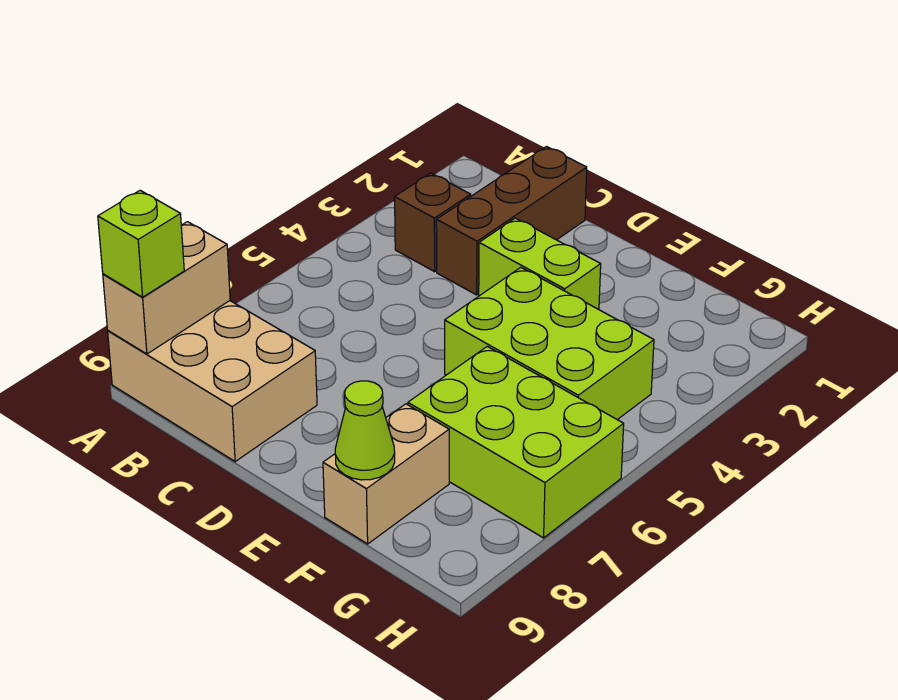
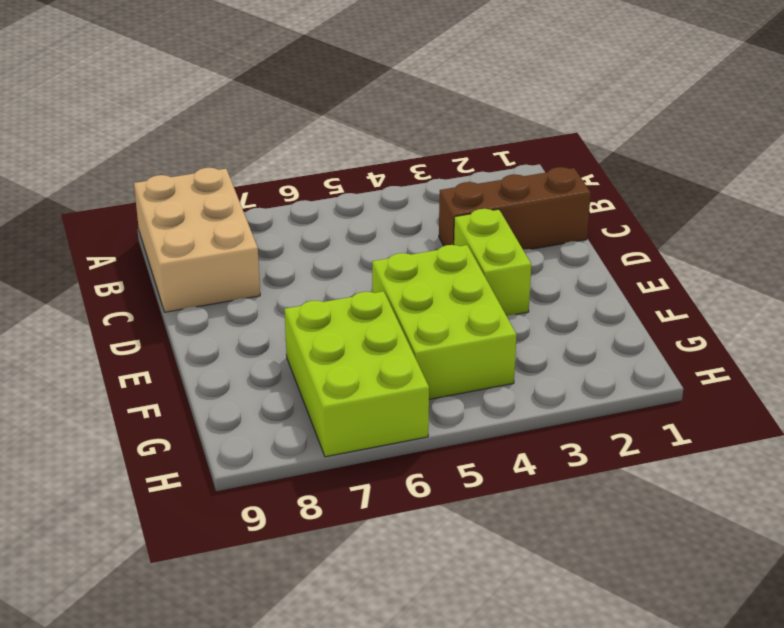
none -> brown brick B3 level 1
none -> tan brick F8:F9 level 1

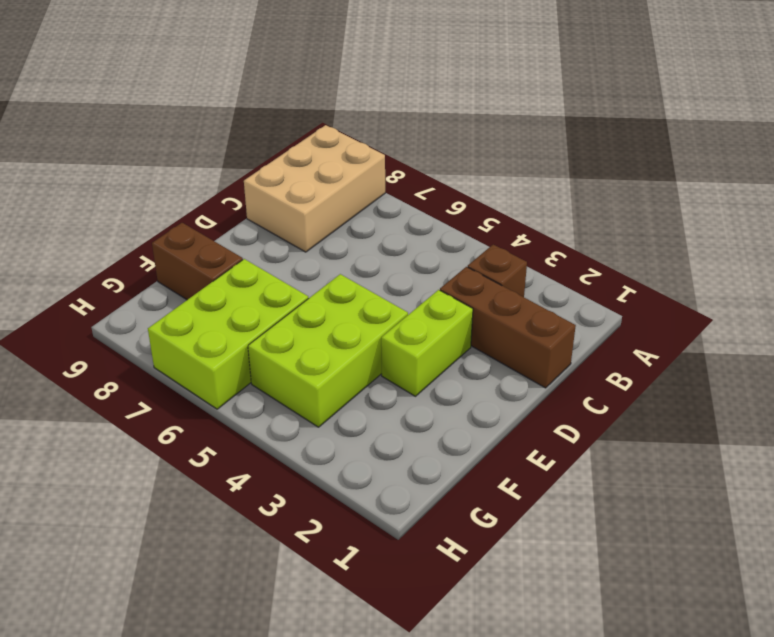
brown brick F8:F9 level 1 -> tan brick F8:F9 level 1
none -> tan brick A8:A9 level 2
none -> lime cone F9 level 2

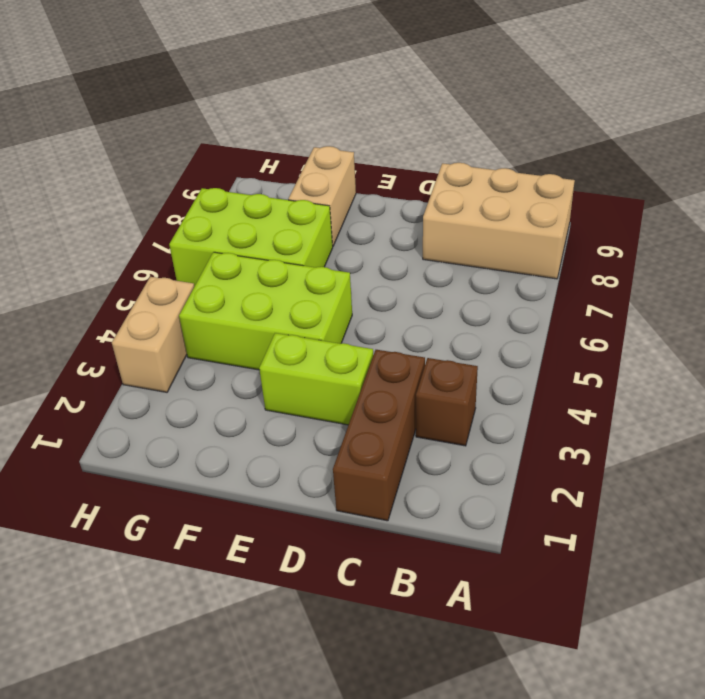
tan brick H3:H4 level 1 -> tan brick A8:A9 level 2
none -> lime cone F9 level 2
none -> lime brick A9 level 3

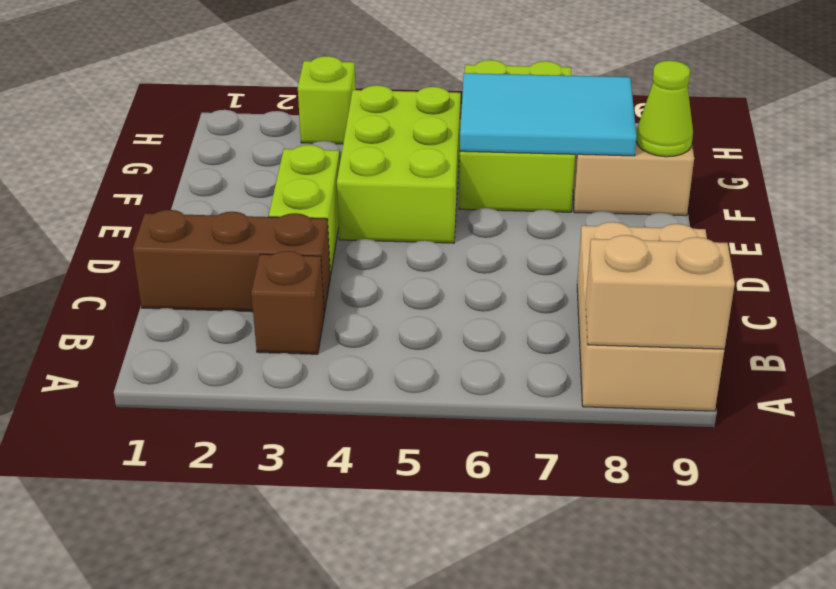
cyan tile F6:G8 level 2 -> none
lime brick H3 level 1 -> lime brick A9 level 3

